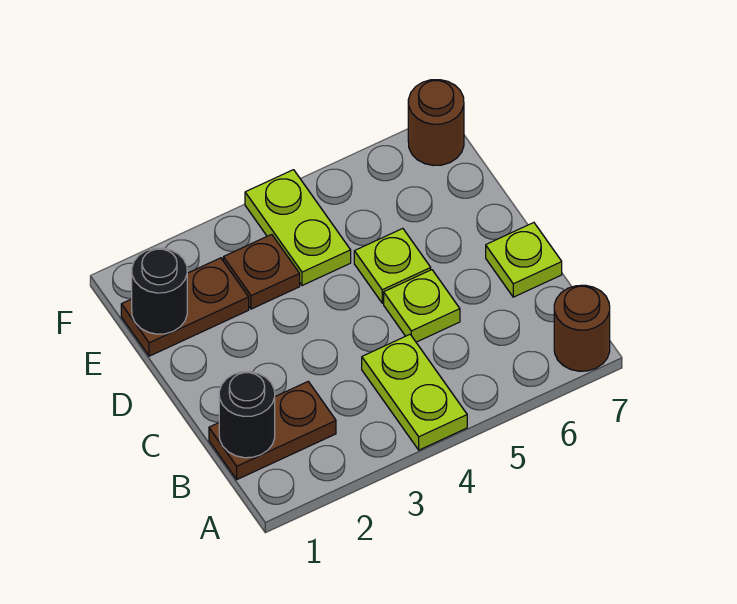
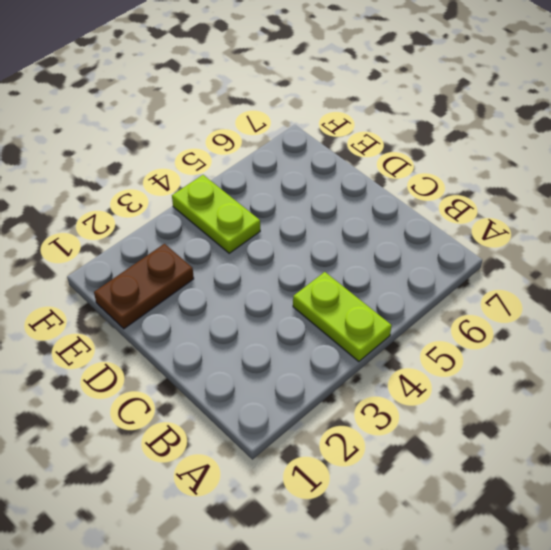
none -> brown round brick A7 level 1
none -> brown plate B1:B2 level 1
none -> lime plate C5 level 1

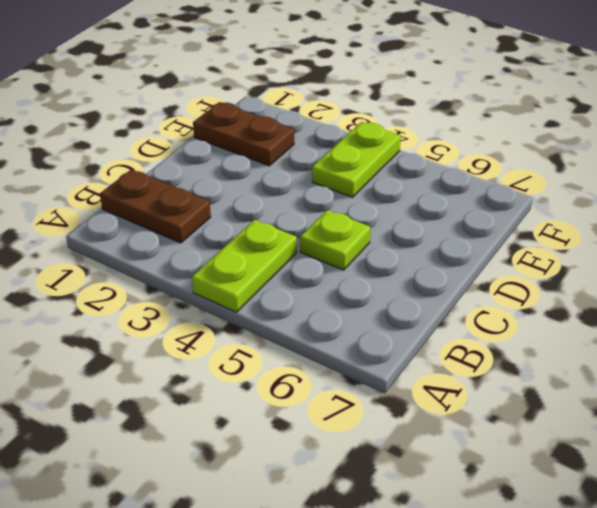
none -> brown round brick A7 level 1
none -> lime plate C7 level 1
none -> lime plate D5 level 1

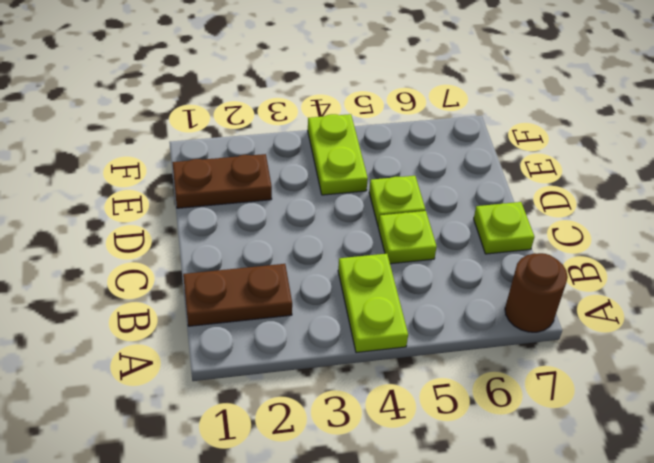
none -> brown plate E3 level 1
none -> brown round brick F7 level 1
none -> black round brick B1 level 2

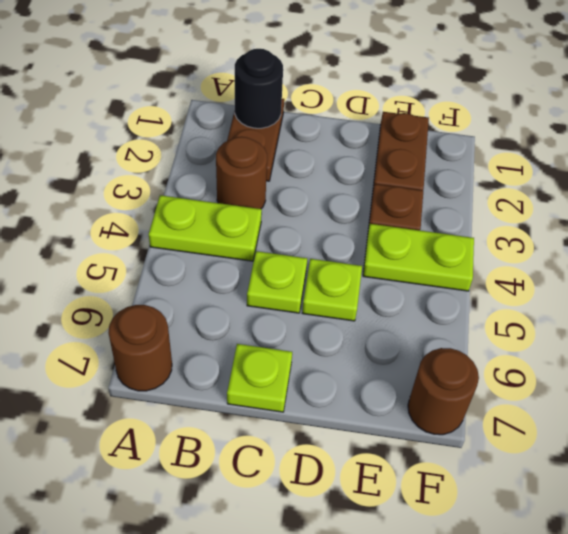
brown round brick B3 level 1 -> none
none -> black round brick E1 level 2

